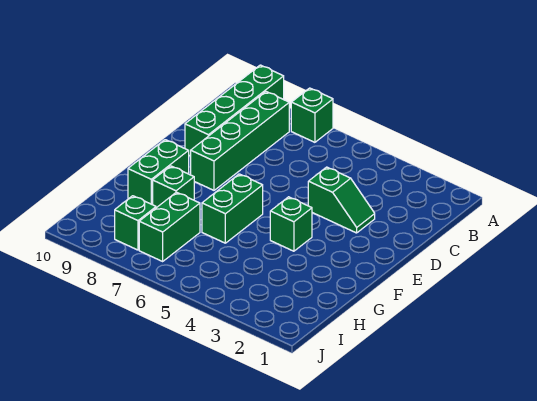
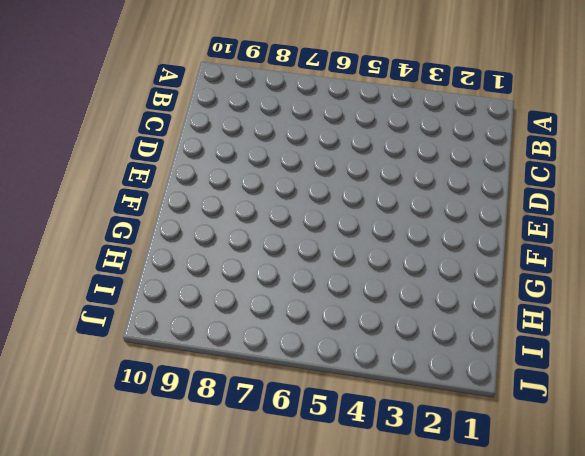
none -> green brick A7 level 1
none -> green brick A9:D9 level 1

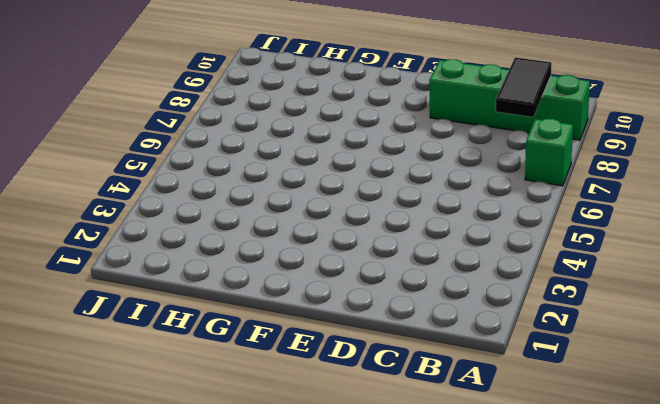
black tile B8:B9 level 2 -> none
none -> green brick B8:E8 level 1
none -> green slope D3:D4 level 1 top 4

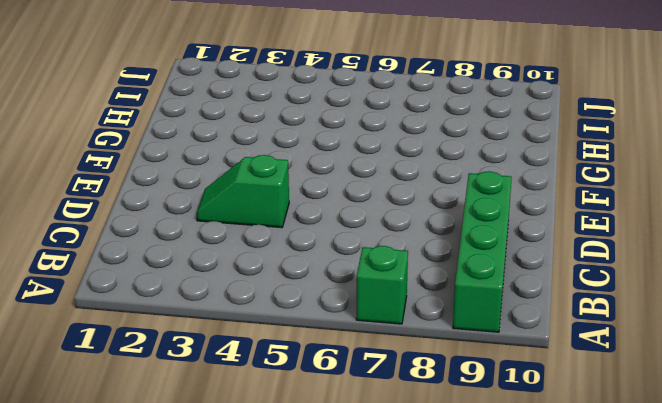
none -> green brick B8:E8 level 1
none -> green brick F4 level 1

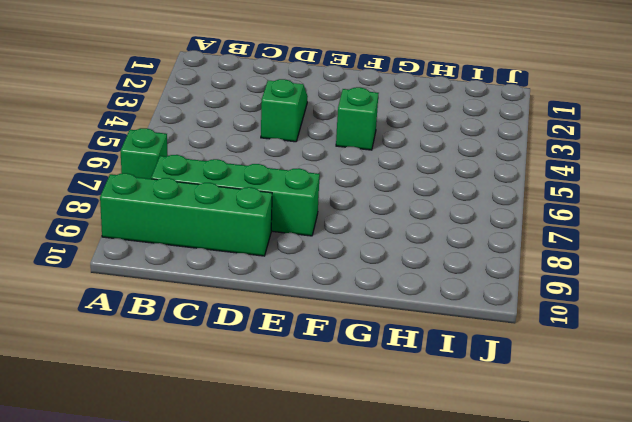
none -> green brick F6:G6 level 1
none -> green brick F9:G9 level 1

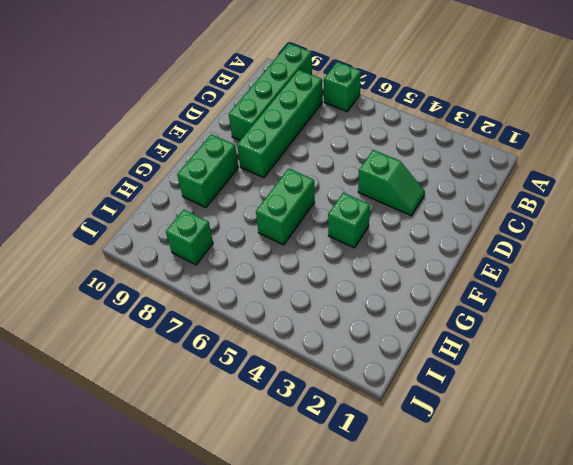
none -> green brick G8 level 1
none -> green brick H7:I7 level 1

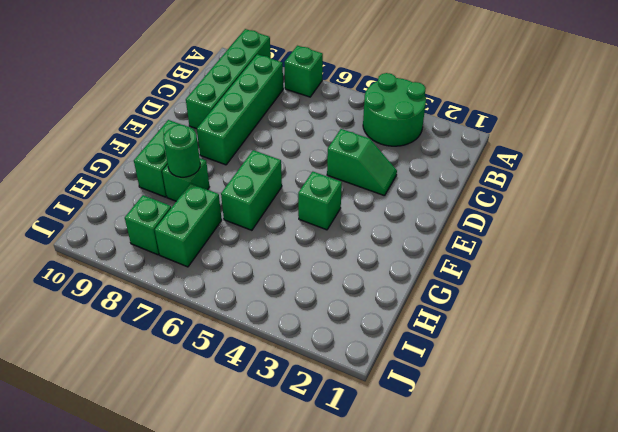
green round brick A3:B4 level 1 -> none
green round brick G8 level 2 -> none

